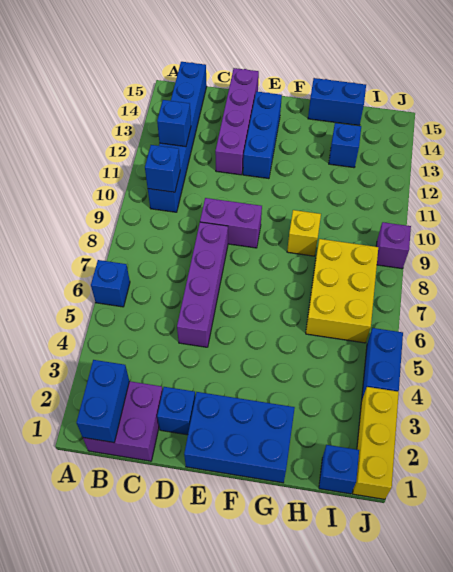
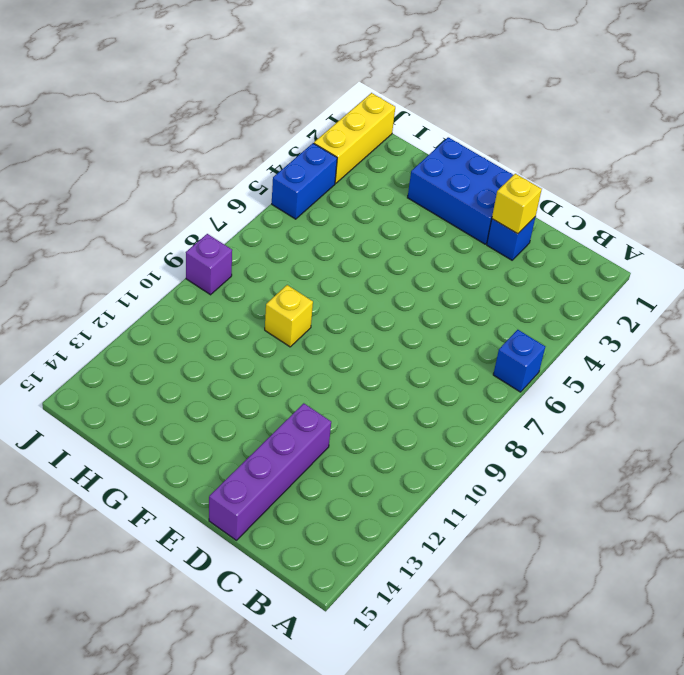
yellow brick D2 level 2 -> none
none -> purple brick B1:C2 level 1
none -> blue brick B10:B15 level 1
none -> purple brick D5:D8 level 1

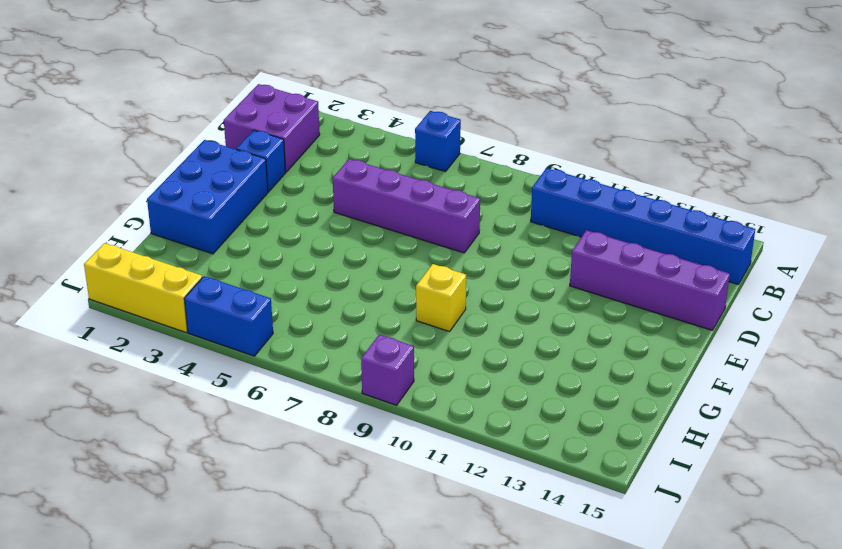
none -> purple brick D9:E9 level 1
none -> blue brick E12:E14 level 1
none -> blue brick G15:H15 level 1

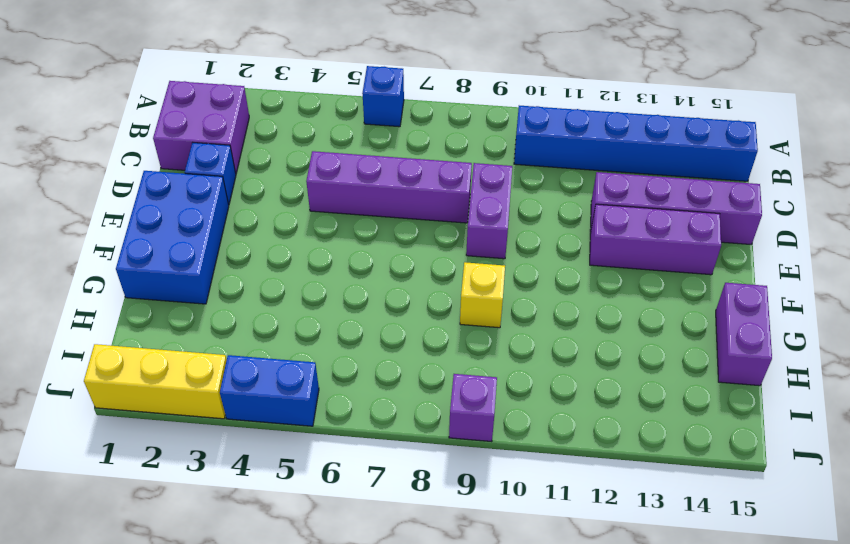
purple brick E12:E14 level 1 -> blue brick E12:E14 level 1
purple brick G15:H15 level 1 -> blue brick G15:H15 level 1
none -> yellow brick H6:I8 level 1
none -> blue brick H13 level 1
none -> blue brick I1 level 1

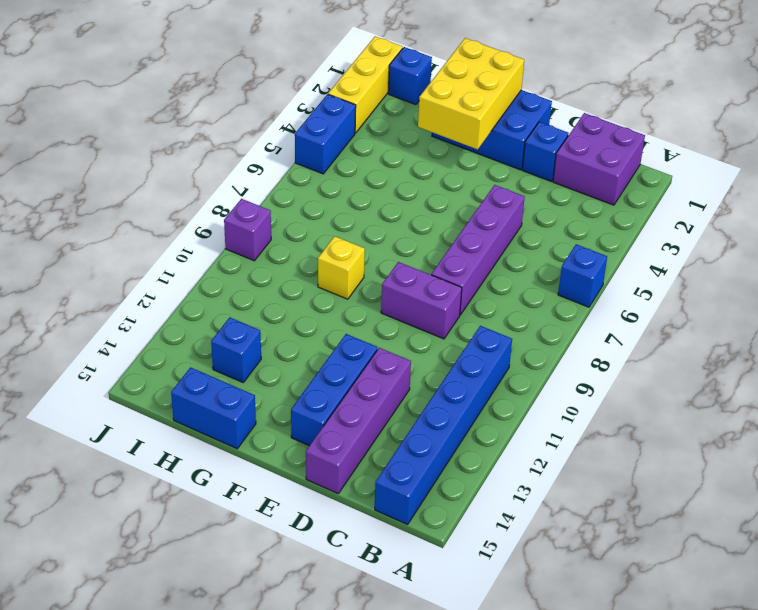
yellow brick F1:G3 level 2 -> yellow brick H6:I8 level 1
none -> blue brick B1:B2 level 2
none -> blue brick B10 level 2
none -> blue brick B12 level 2

